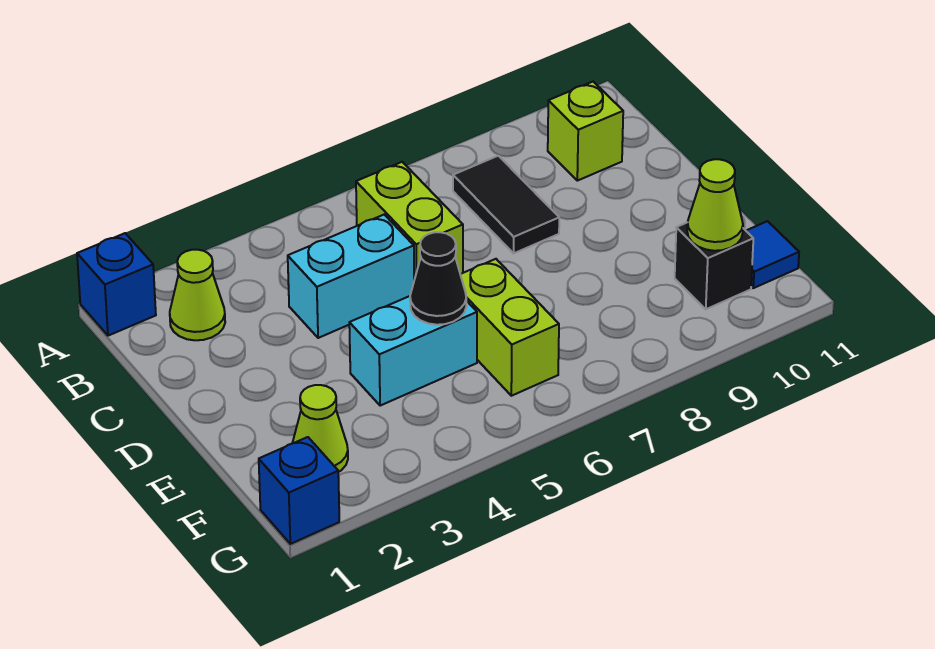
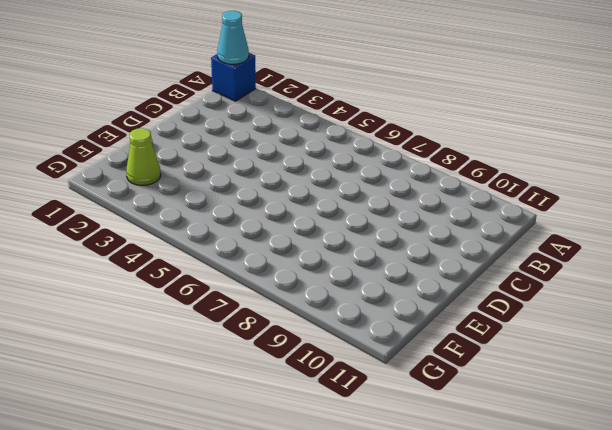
cyan cone A1 level 2 -> none
none -> lime cone B2 level 1
none -> lime brick B6:C6 level 1
none -> black tile B8:C8 level 1

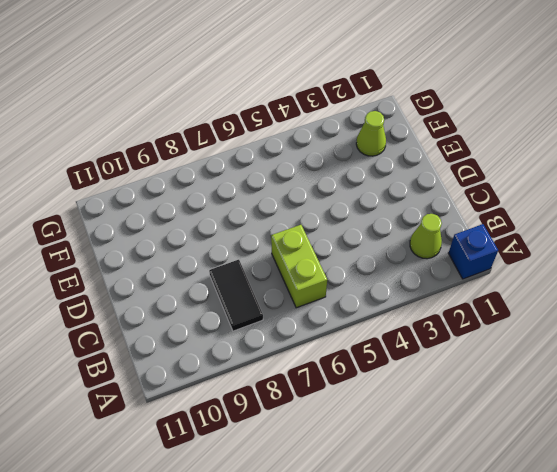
none -> lime brick B10 level 1
none -> cyan brick C4:C5 level 1
none -> cyan brick E4:E5 level 1

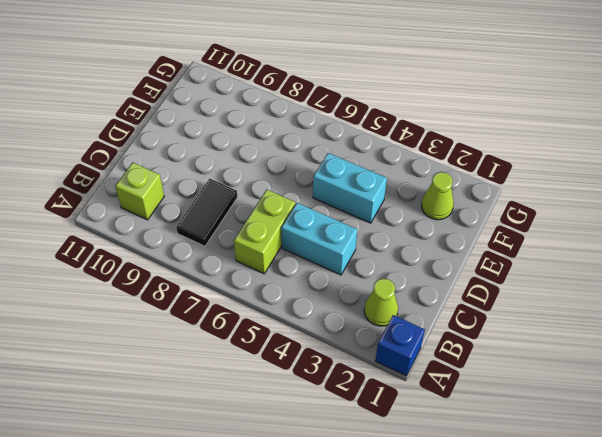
none -> lime brick E6:F6 level 1
none -> black brick F10 level 1
none -> blue tile F11 level 1

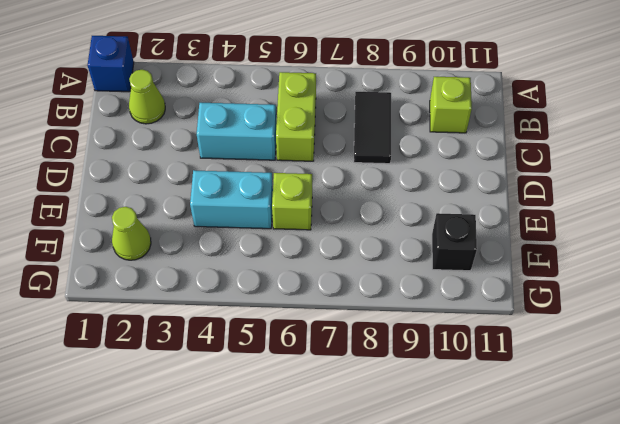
lime brick E6 level 1 -> lime brick E6:F6 level 1
none -> blue tile F11 level 1
none -> blue brick G1 level 1
none -> black cone E5 level 2

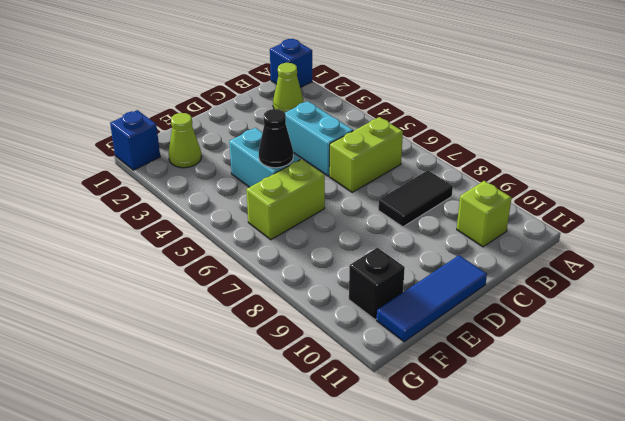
blue tile D11:F11 level 1 -> blue tile F11 level 1
none -> lime cone F10 level 2

